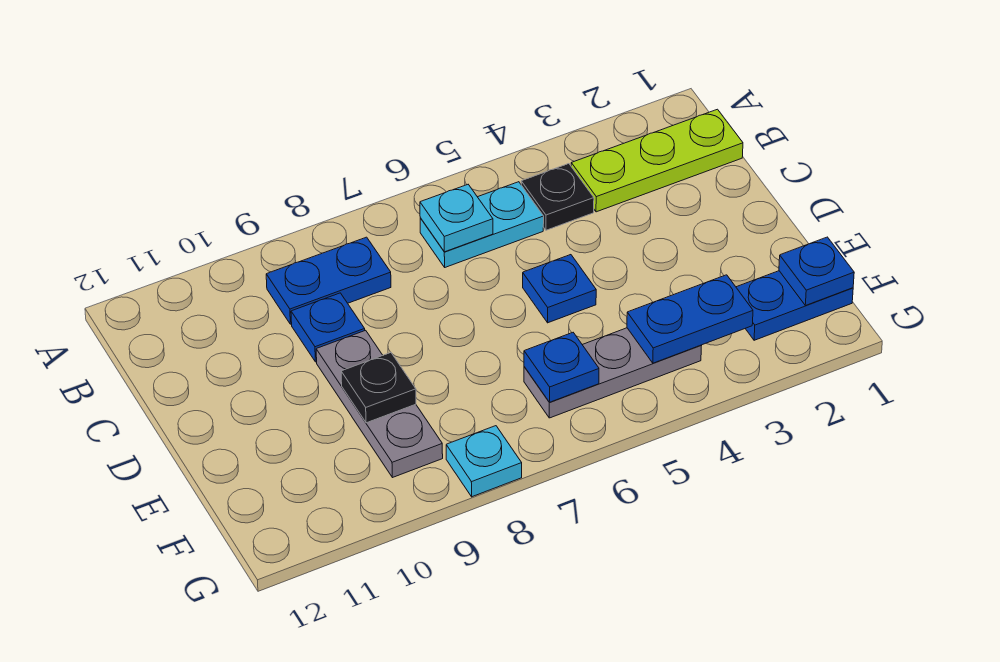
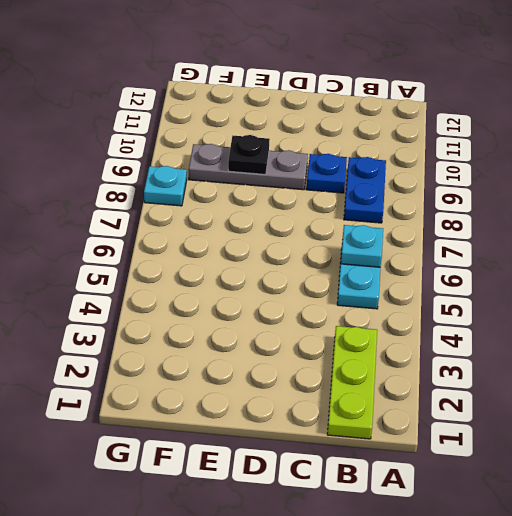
none -> black plate B4 level 1
none -> blue plate D5 level 1
none -> blue plate F1:F2 level 1

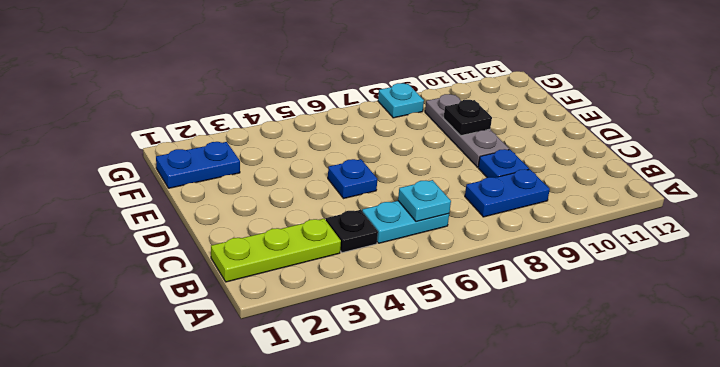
none -> grey plate F4:F6 level 1
none -> blue plate F1 level 2
none -> blue plate F3:F4 level 2

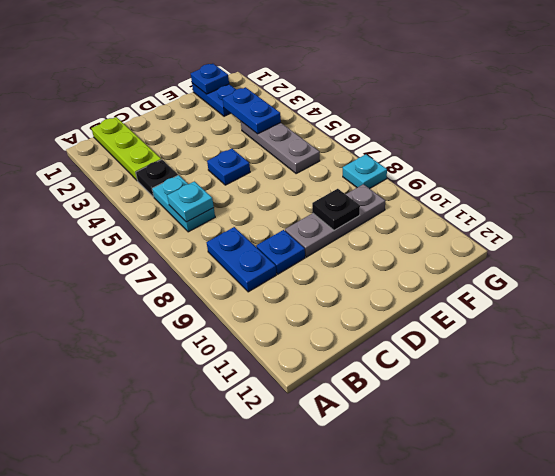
none -> blue plate F6 level 2

